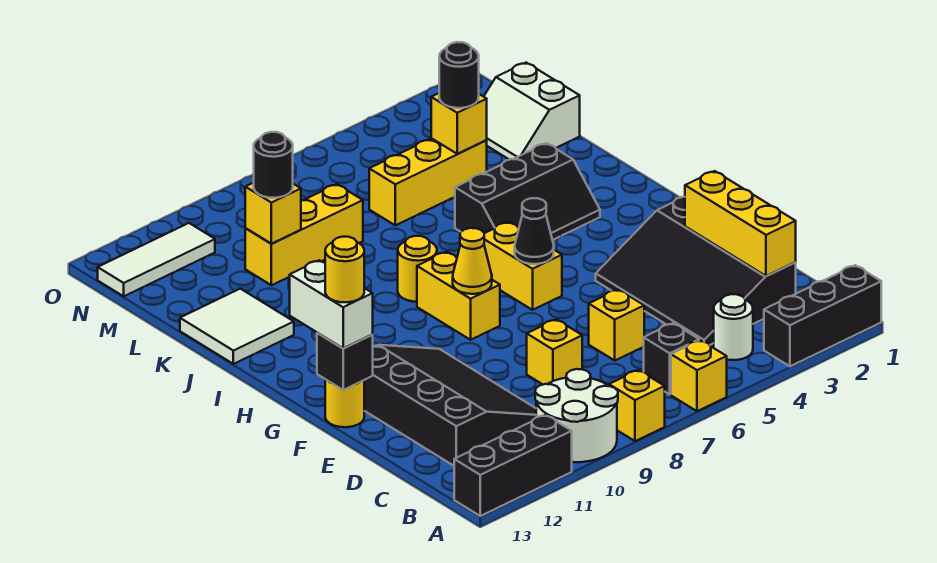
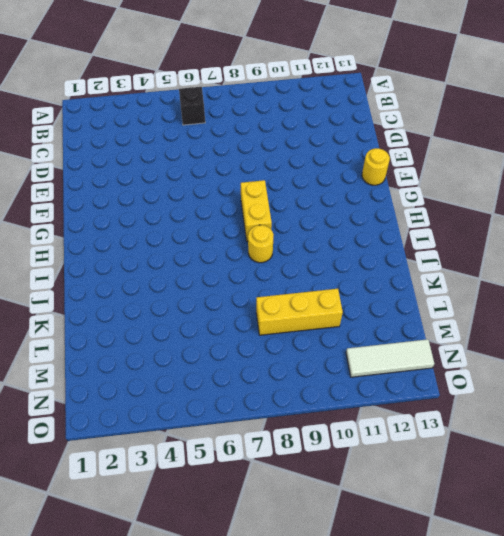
none -> black brick A1:A3 level 1
none -> yellow brick A6 level 1
none -> yellow brick A8 level 1
none -> white round brick A9:B10 level 1

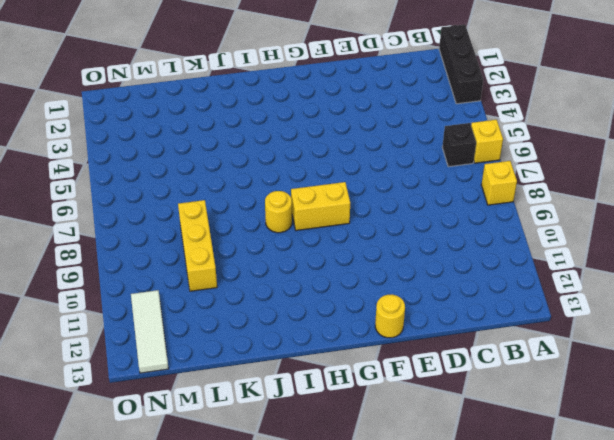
none -> white round brick A9:B10 level 1
none -> black brick A11:A13 level 1
none -> white round brick B4 level 1
none -> black slope C2:F4 level 1 top 2

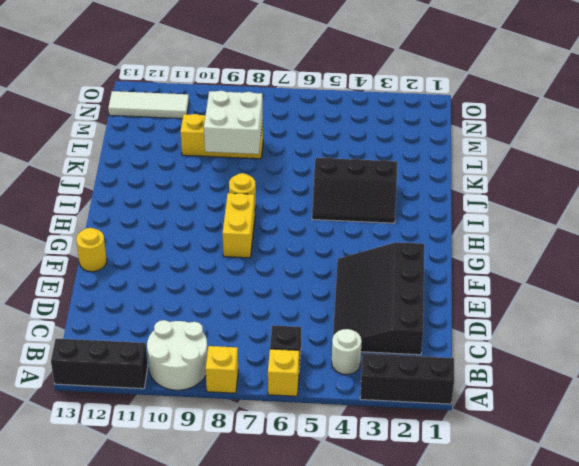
white brick K8:L9 level 2 -> none
none -> black slope C10:F12 level 1 top 12
none -> yellow brick D6 level 1
none -> yellow brick D8 level 1
none -> yellow brick G6:H6 level 1

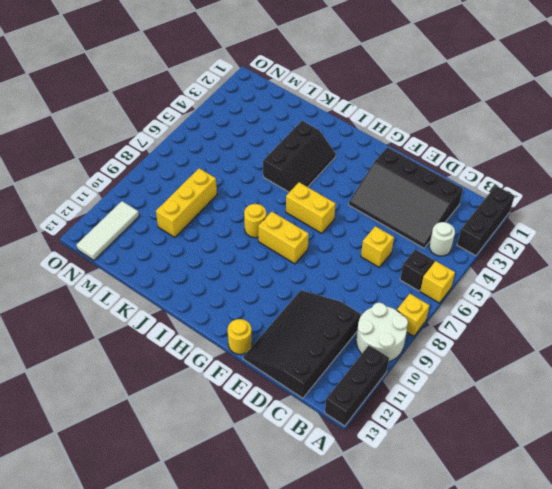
black slope C10:E13 level 1 top C -> black slope C10:F12 level 1 top 12
none -> yellow brick D8 level 1
none -> white tile J12:K13 level 1
none -> white slope L1:M2 level 1 top 1
none -> yellow brick L4:L6 level 1

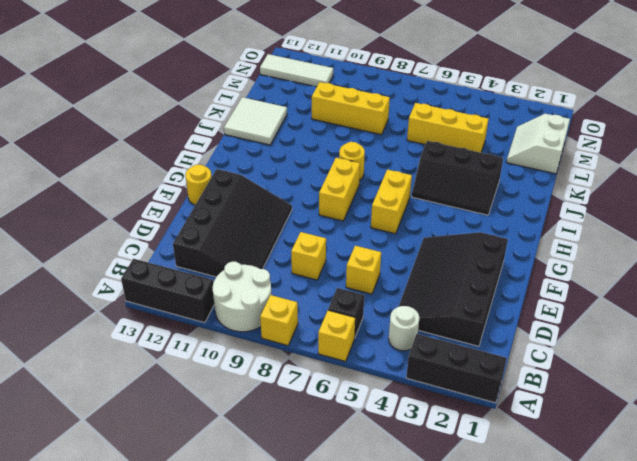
none -> yellow brick C2:E2 level 2
none -> black brick F13 level 2
none -> black cone G6 level 2
none -> yellow cone G8 level 2

